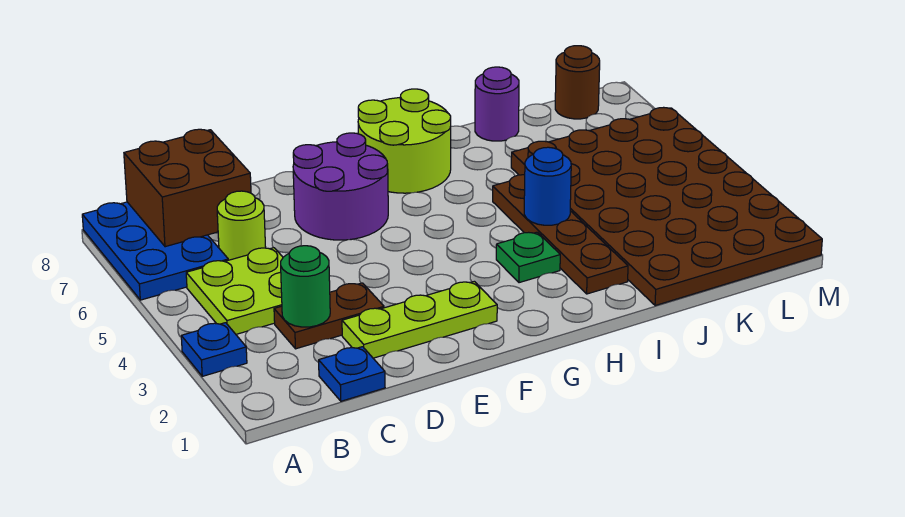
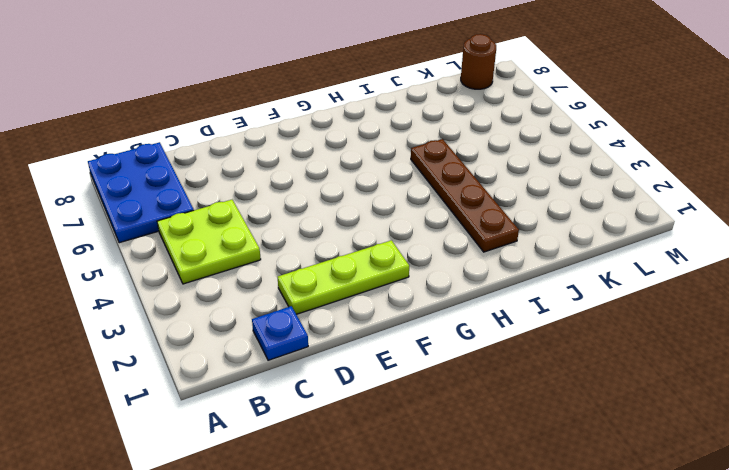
none -> blue plate A3 level 1
none -> brown plate C3:D3 level 1
none -> lime round brick C6 level 1

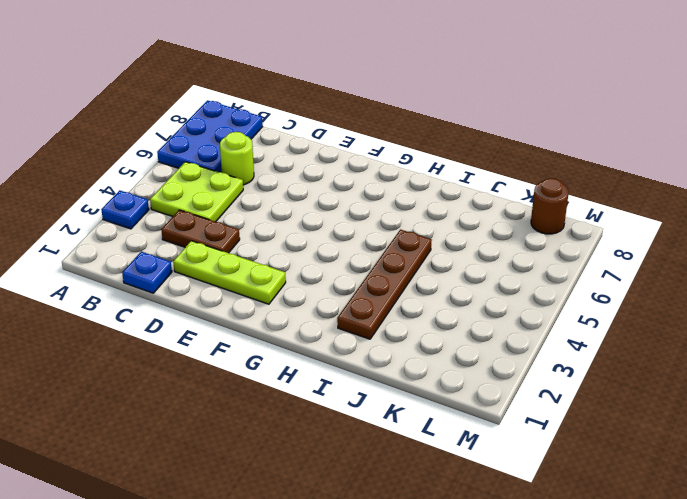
none -> purple round brick E6:F7 level 1
none -> lime round brick G7:H8 level 1
none -> green plate H3 level 1

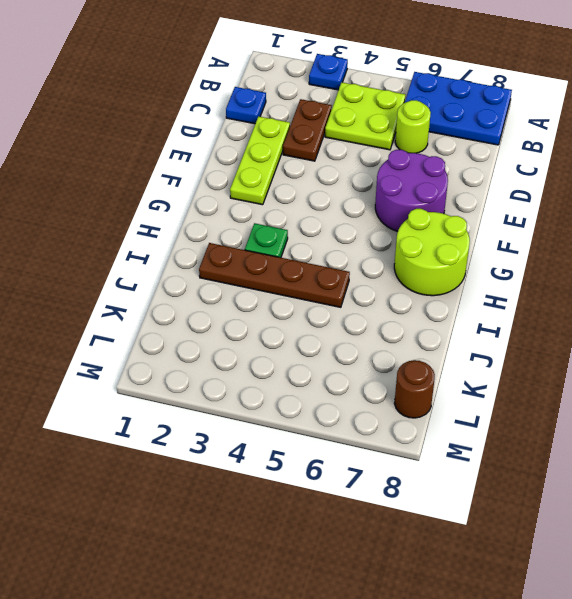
none -> brown plate J1:M6 level 1
none -> purple round brick J8 level 1
none -> brown brick B7:C8 level 2

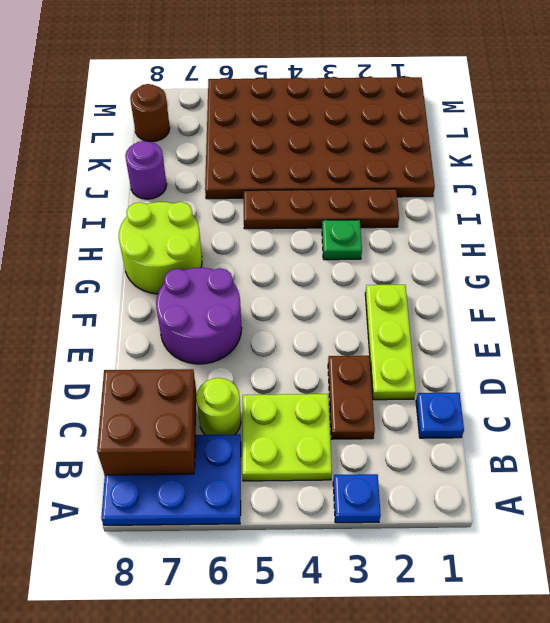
none -> green round brick C3 level 2
none -> blue round brick I4 level 2

